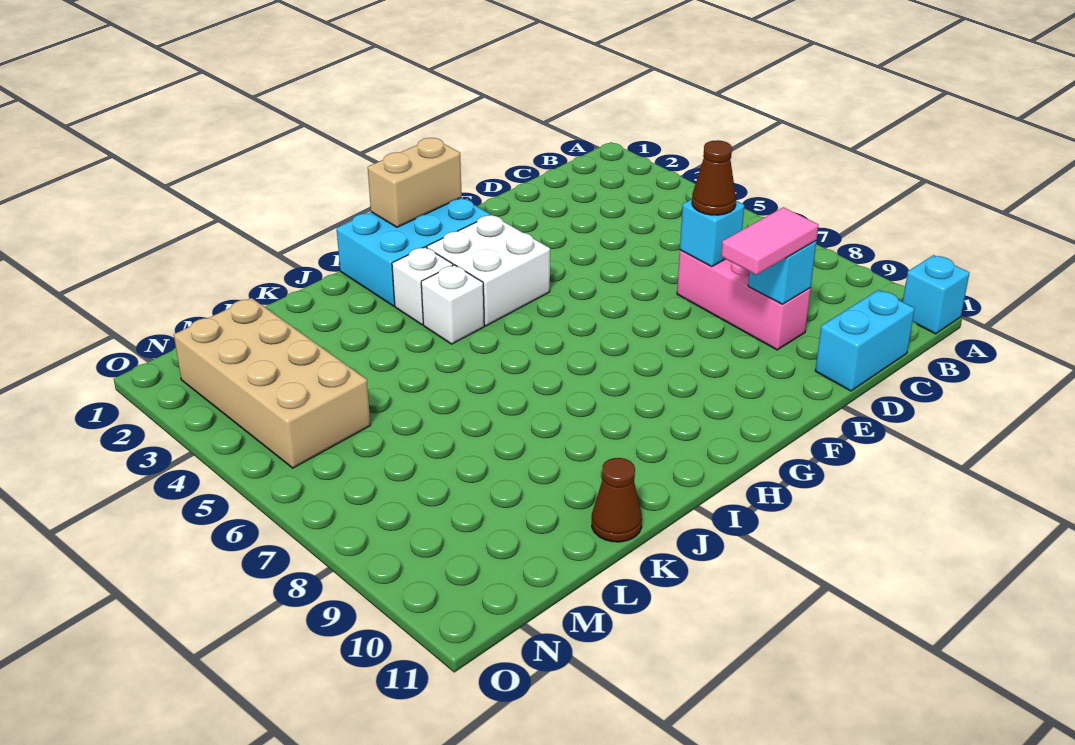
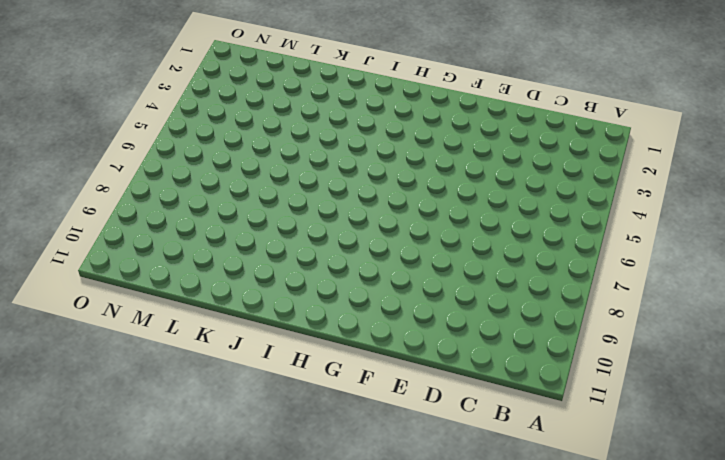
none -> cyan brick A11 level 1
none -> cyan brick C11:D11 level 1
none -> pink brick D7:D9 level 1

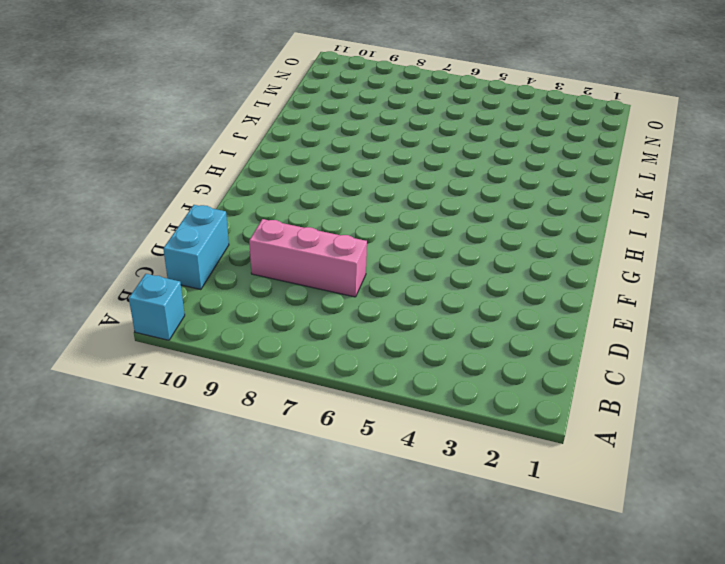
none -> cyan brick G1:I2 level 1
none -> white brick G3:H4 level 1
none -> white brick I3 level 1

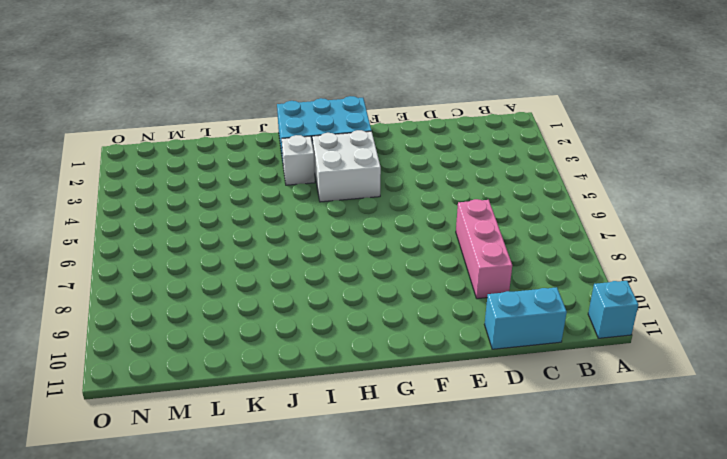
none -> white brick I4 level 1
none -> brown cone K11 level 1
none -> tan brick M2:N5 level 1

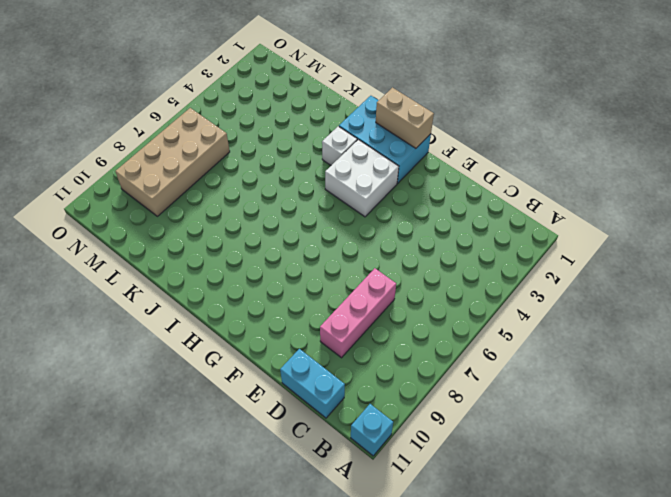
tan brick M6:N9 level 1 -> tan brick M2:N5 level 1
none -> white brick I4 level 1
none -> brown cone K11 level 1
none -> cyan brick D7 level 2

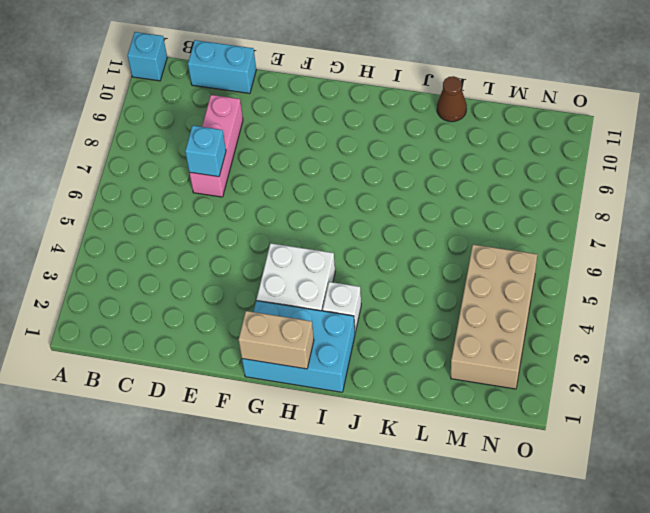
none -> white brick I4 level 1
none -> cyan brick D9 level 2
none -> brown cone D7 level 3

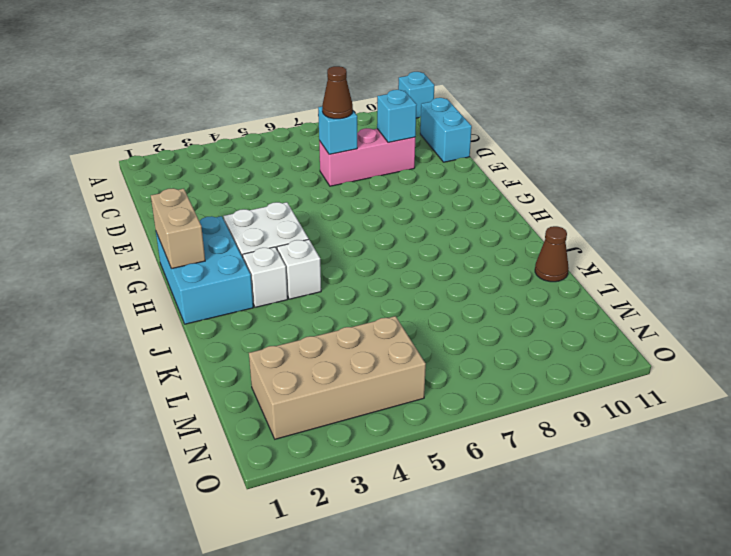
none -> pink tile D9:E9 level 3

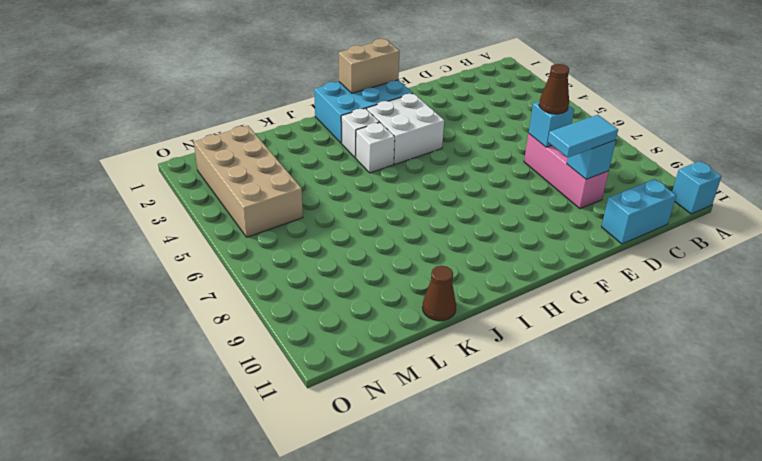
cyan tile D9:E9 level 3 -> pink tile D9:E9 level 3

